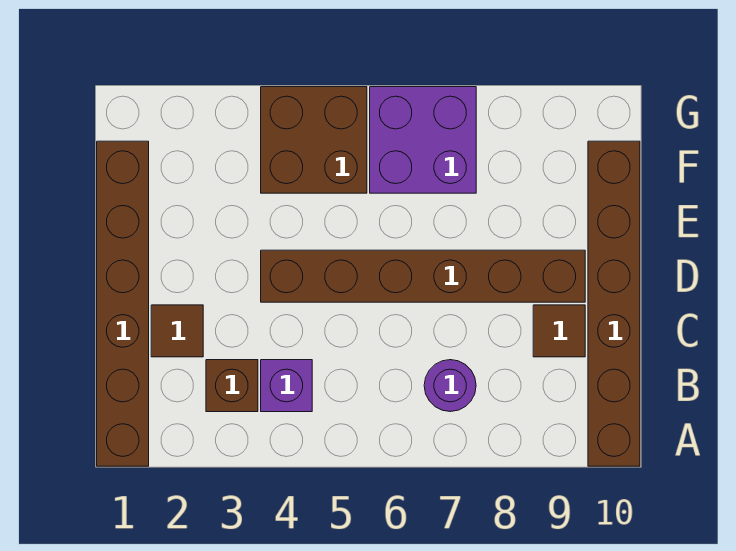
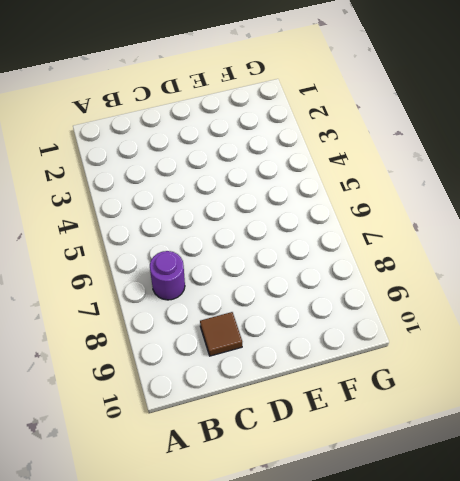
none -> brown brick A1:F1 level 1
none -> brown brick A10:F10 level 1

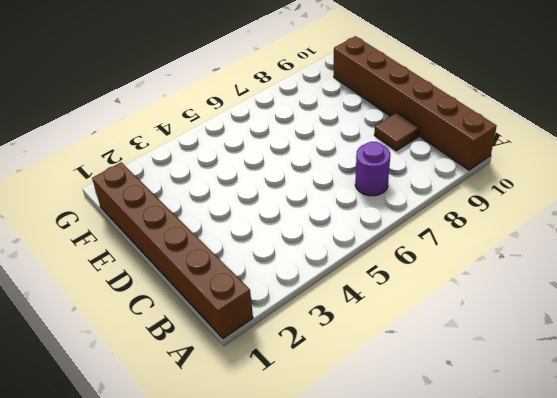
none -> brown brick B3 level 1
none -> purple brick B4 level 1

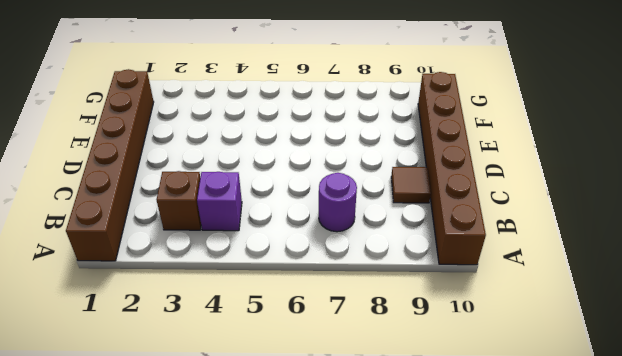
none -> brown tile C2 level 1
none -> brown brick D4:D9 level 1

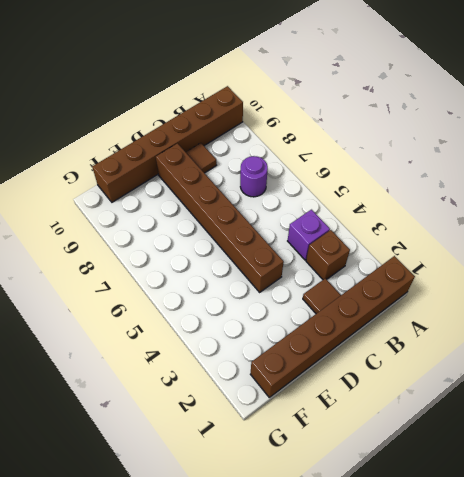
none -> brown brick F4:G5 level 1
none -> purple brick F6:G7 level 1

